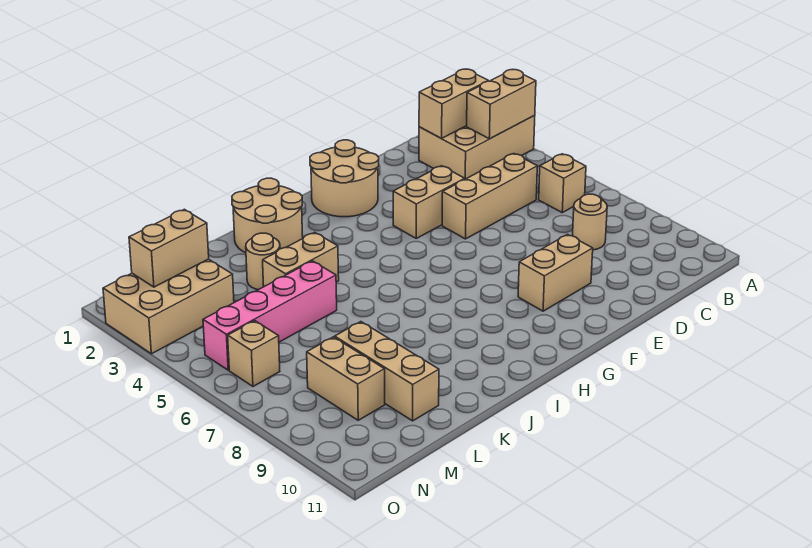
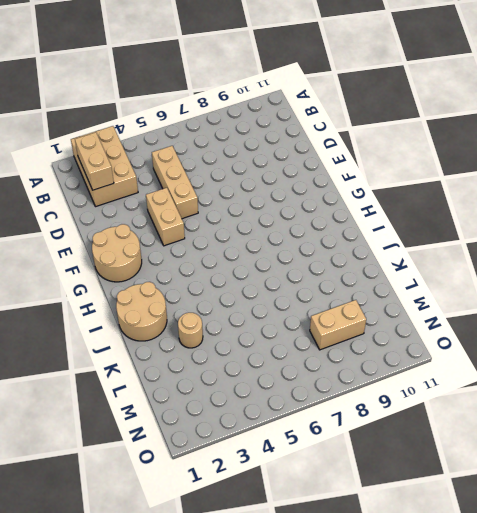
none -> tan brick B6 level 1
none -> tan round brick C8 level 1
none -> tan brick E9:F9 level 1

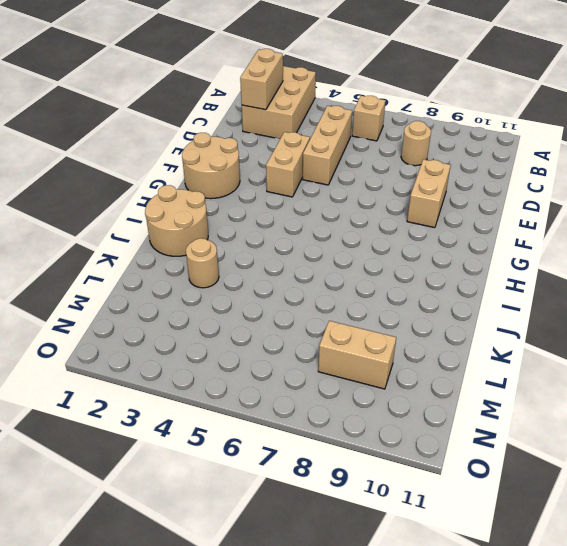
none -> tan brick J4:K4 level 1
none -> pink brick K5:N5 level 1
none -> tan brick L8:L10 level 1

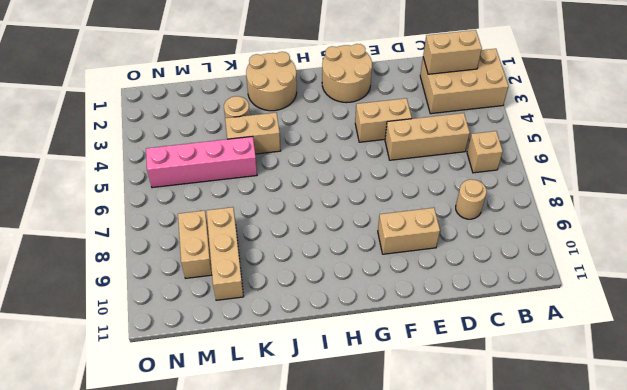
none -> tan brick M2:O3 level 1
none -> tan brick N6 level 1
none -> tan brick A3:B3 level 2

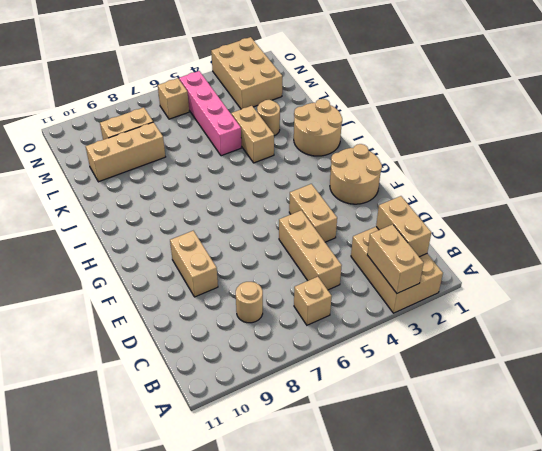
none -> tan brick M2:N2 level 2

